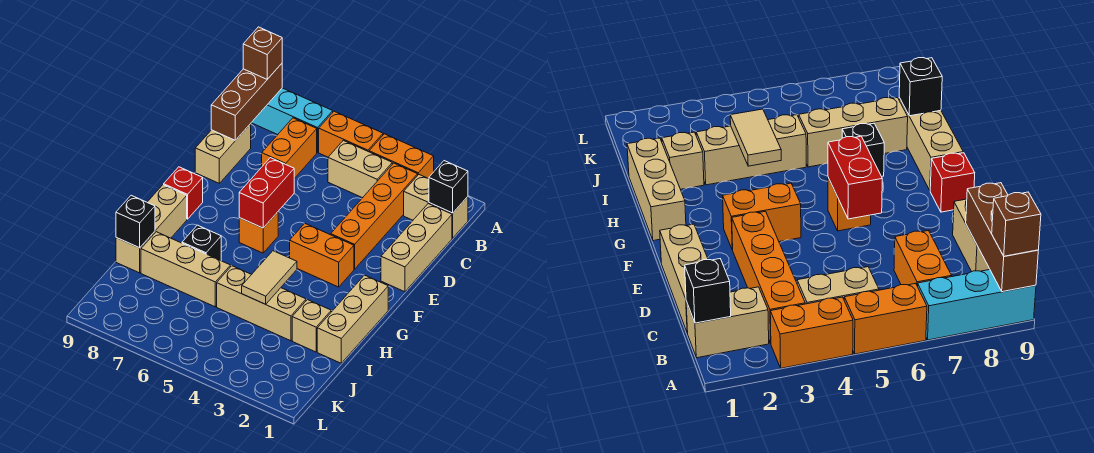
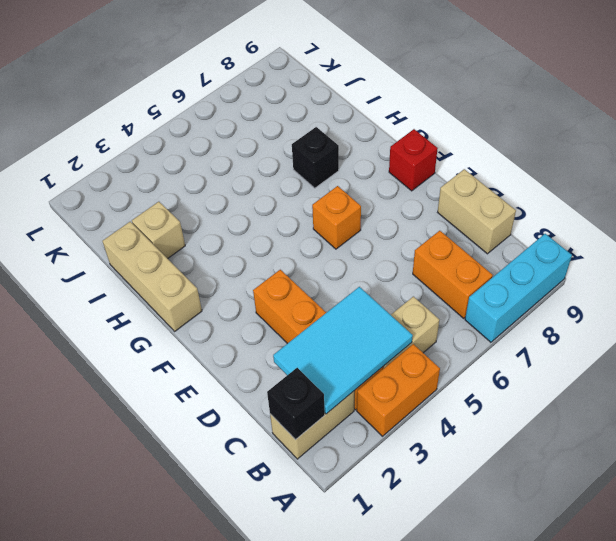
cyan tile B2:C4 level 2 -> none
none -> orange brick A5:A6 level 1
none -> tan brick C1:E1 level 1
none -> orange brick F3:F4 level 1

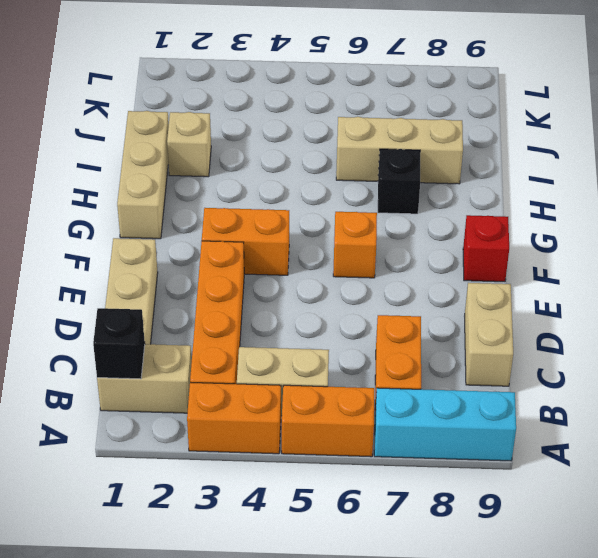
none -> tan brick G9:I9 level 1
none -> tan brick I3:I5 level 1
none -> brown brick A9:C9 level 2

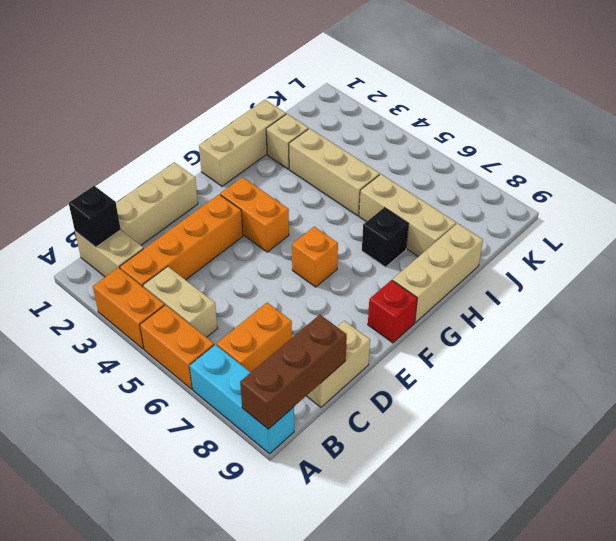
none -> red brick E6:F6 level 2
none -> tan tile H4:I4 level 2
none -> black brick I9 level 2

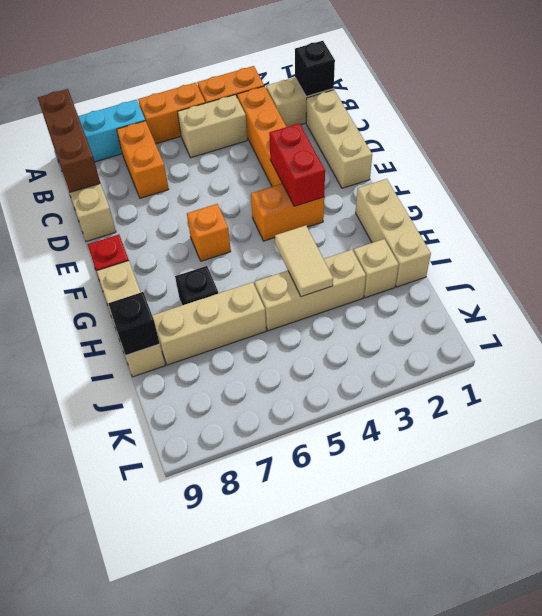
red brick E3:F3 level 2 -> red brick E6:F6 level 2
none -> brown brick A9 level 3

